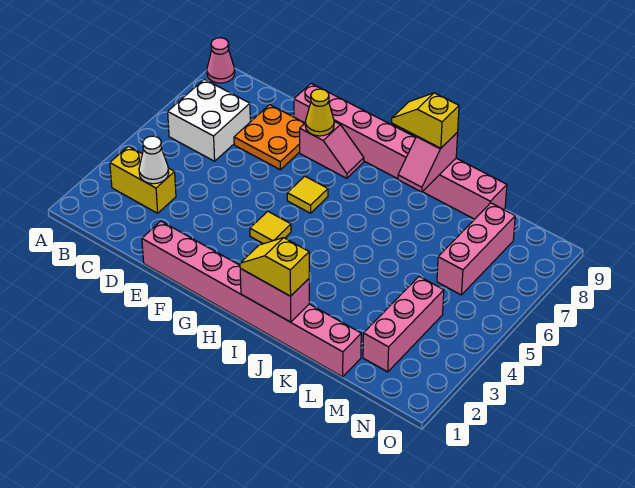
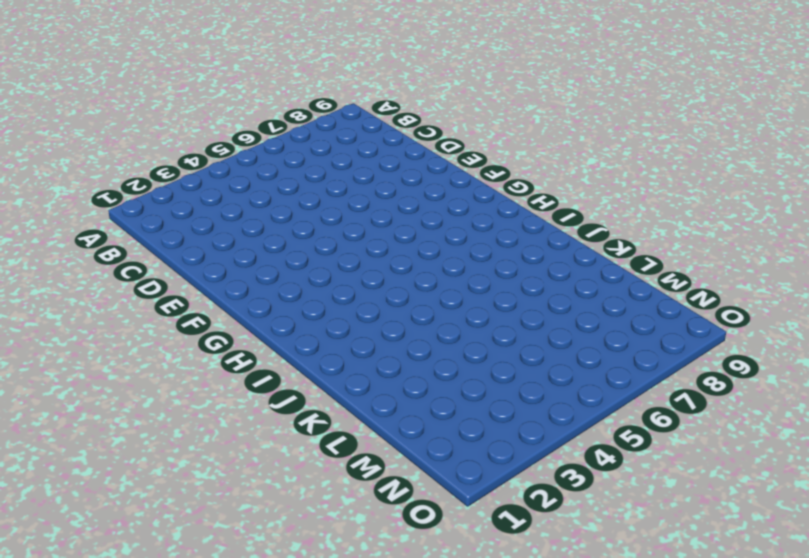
none -> pink cone A9 level 1
none -> yellow brick B3:C3 level 1
none -> white brick B6:C7 level 1

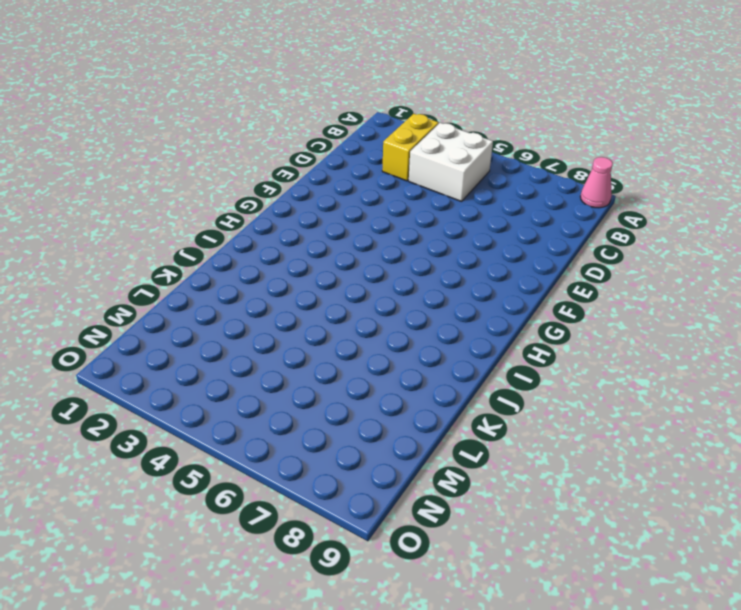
white brick B4:C5 level 1 -> white brick B6:C7 level 1
none -> orange plate D7:E8 level 1
none -> pink brick E1:L1 level 1
none -> pink brick E9:L9 level 1

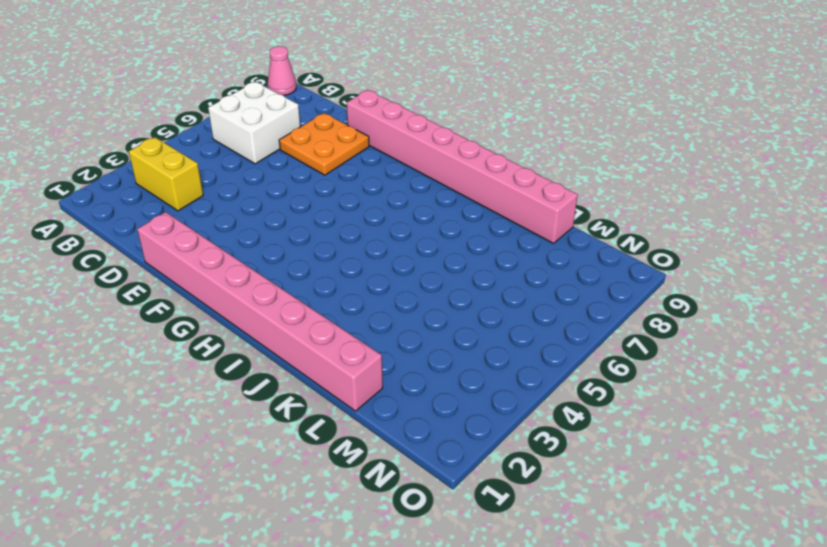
none -> pink slope F8:G8 level 1 top F
none -> yellow tile G4 level 1
none -> yellow tile G6 level 1

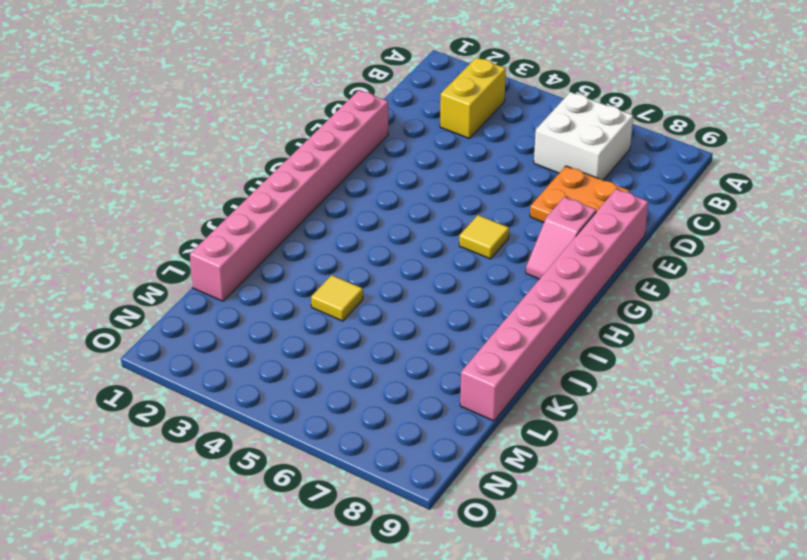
yellow tile K4 level 1 -> yellow tile G4 level 1
none -> pink cone A9 level 1
none -> pink brick M2:M4 level 1
none -> pink brick M6:M8 level 1

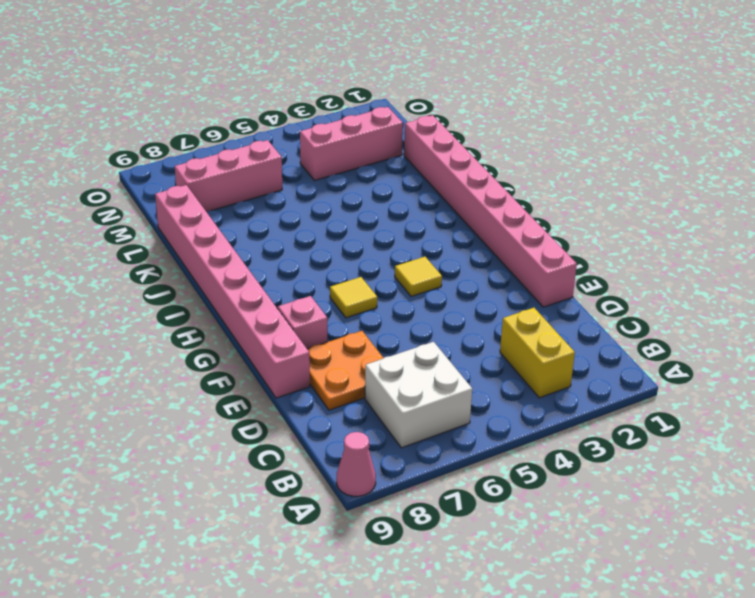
none -> white cone C3 level 2
none -> yellow cone F8 level 2
none -> pink brick I1:J1 level 2

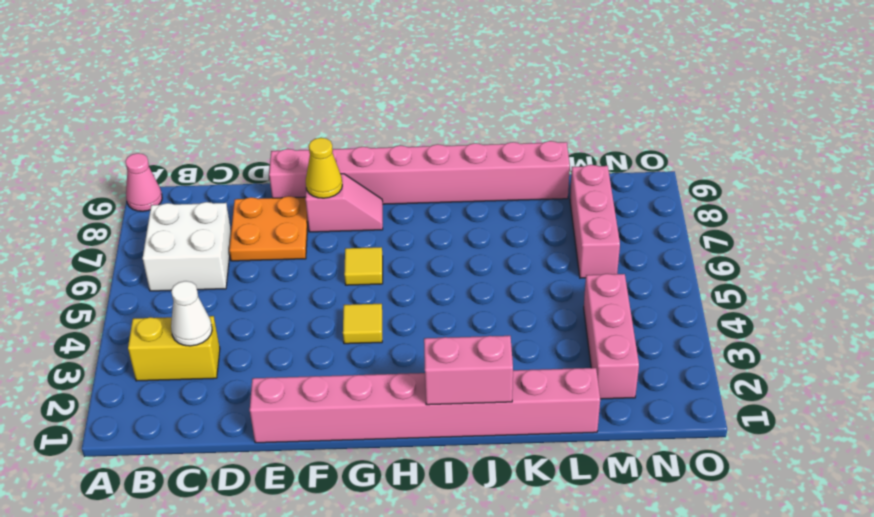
none -> pink slope J8:J9 level 2 top 9
none -> yellow slope I1:J1 level 3 top J
none -> yellow slope I9:J9 level 3 top J

